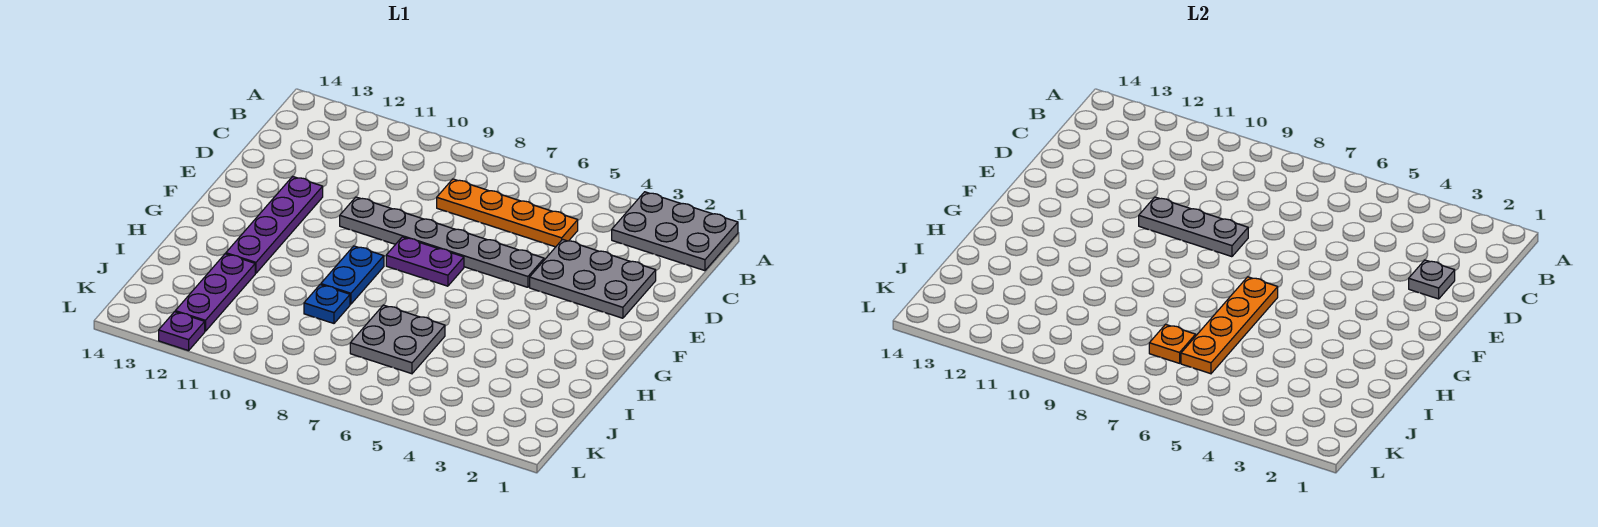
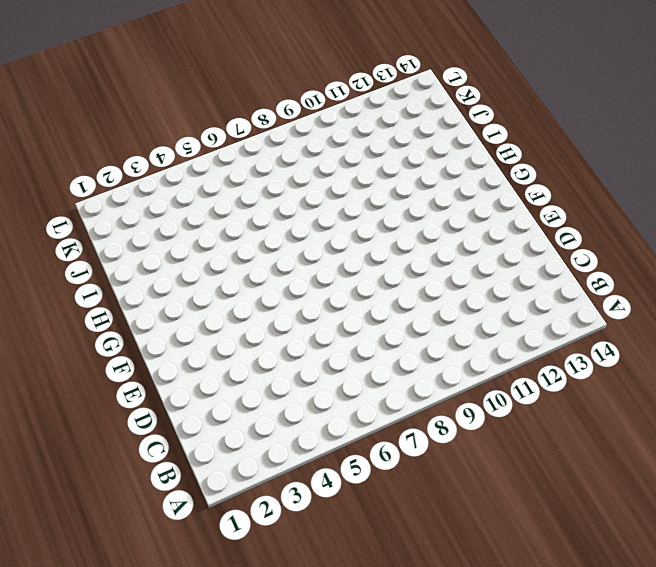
none -> grey plate A1:B3 level 1
none -> orange plate C5:C8 level 1
none -> grey plate D2:E4 level 1

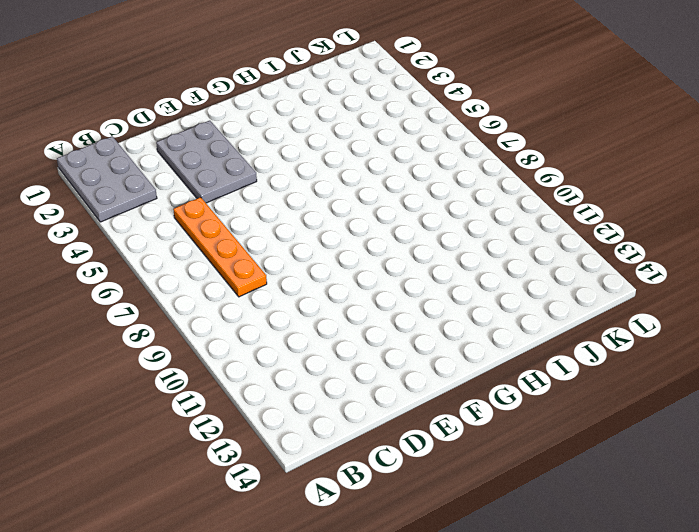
none -> grey plate E5:E10 level 1
none -> purple plate E12:H12 level 1
none -> purple plate F7:F8 level 1

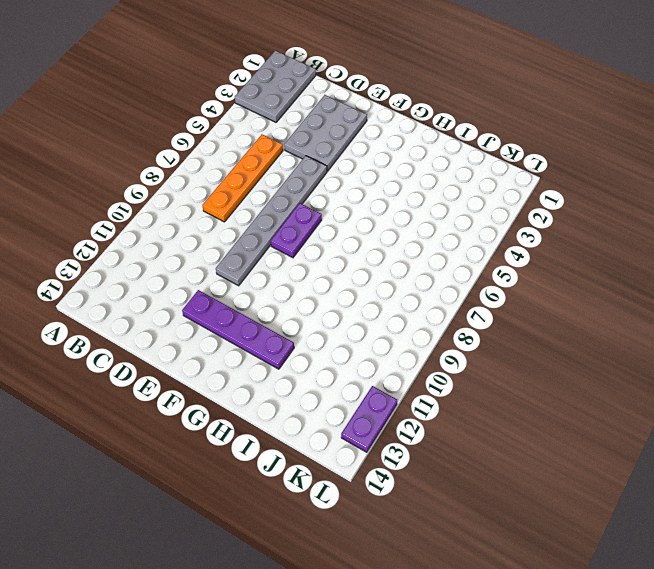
purple plate L12:L13 level 1 -> purple plate L12 level 1
none -> blue plate G9:H9 level 1
none -> grey plate I6:J7 level 1
none -> blue plate I9 level 1

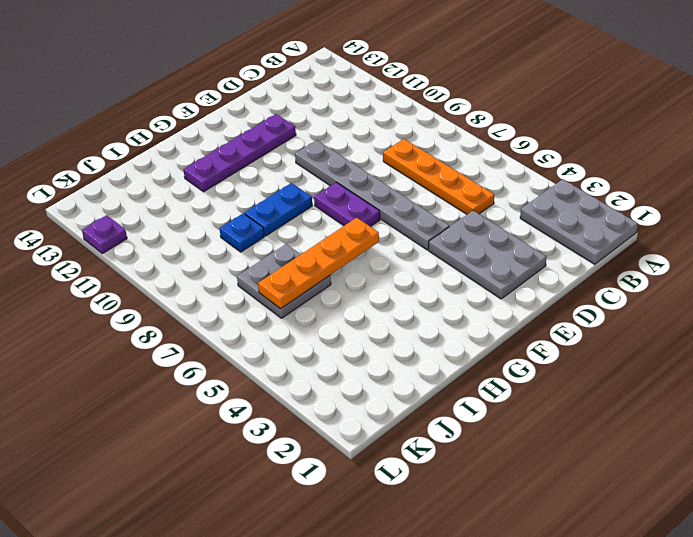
none -> purple plate I12:K12 level 1
none -> grey plate D2 level 2
none -> grey plate E8:E10 level 2

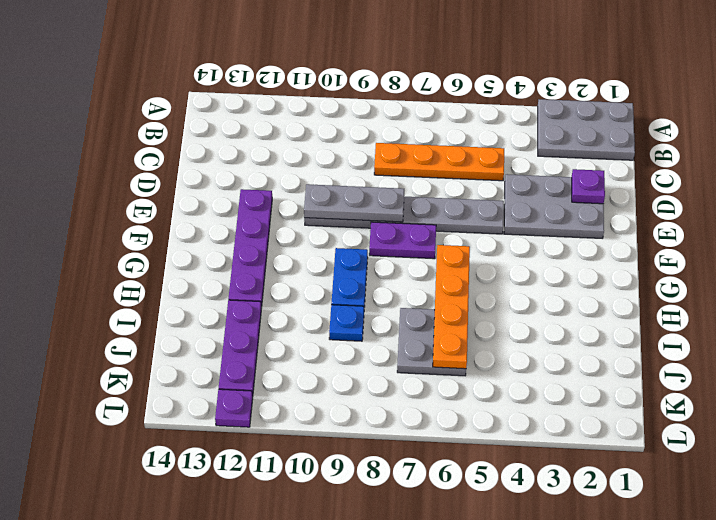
purple plate D2 level 2 -> grey plate D2 level 2
none -> orange plate J7 level 2

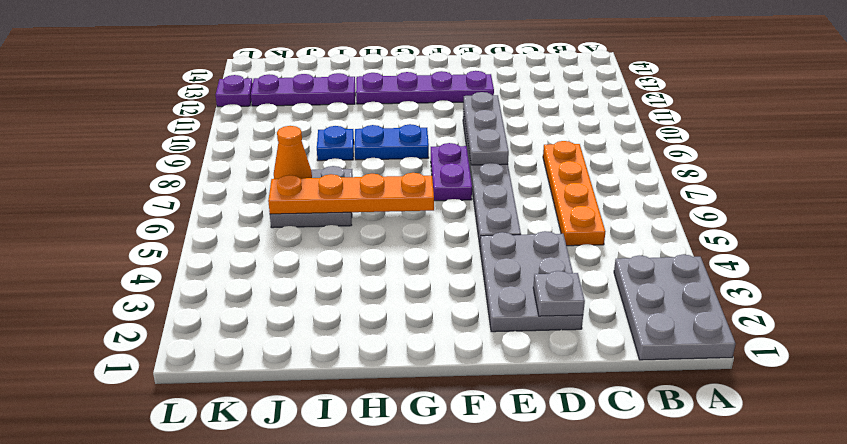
orange cone J7 level 2 -> orange plate J7 level 2

